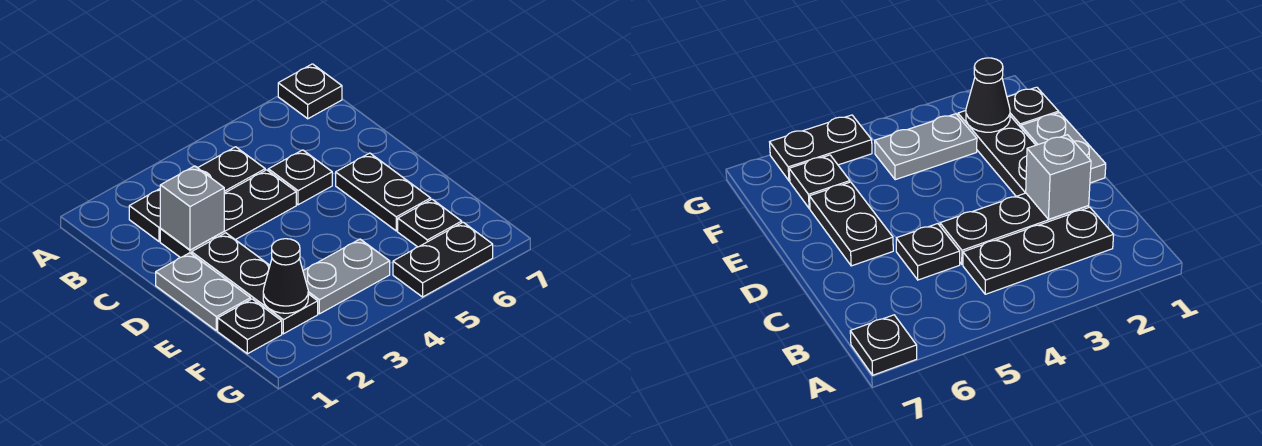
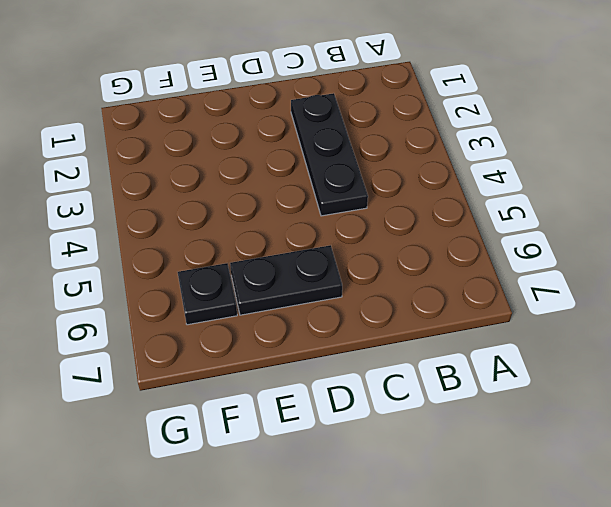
none -> black plate A7 level 1
none -> black plate B2:B4 level 1
none -> black plate C5 level 1

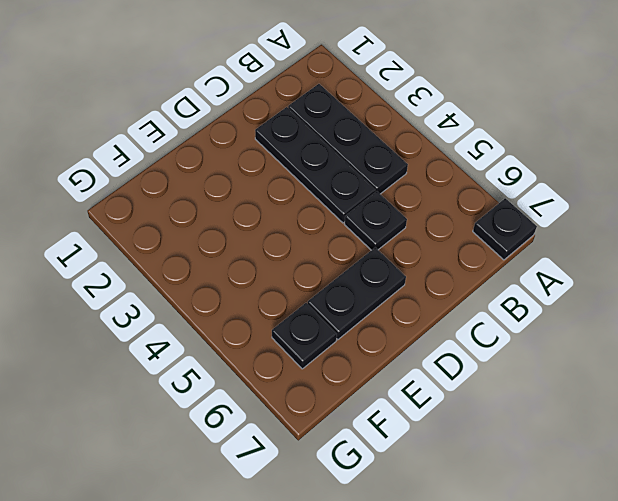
none -> grey plate D1:E1 level 1
none -> black plate D2:F2 level 1
none -> black plate F1 level 1

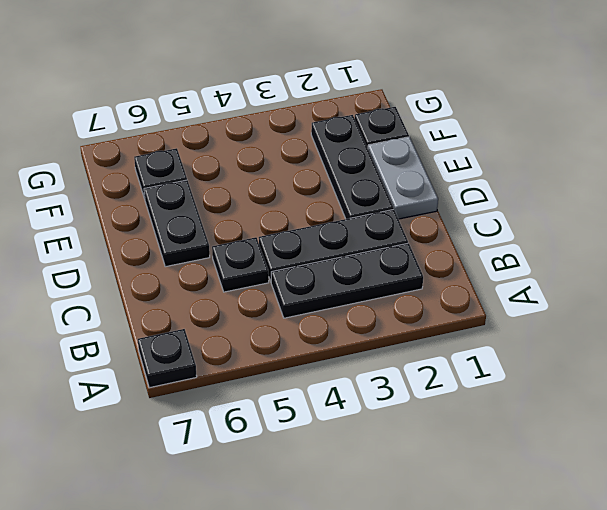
none -> grey plate F3:F4 level 1
none -> black plate G5:G6 level 1
none -> grey brick C2 level 2

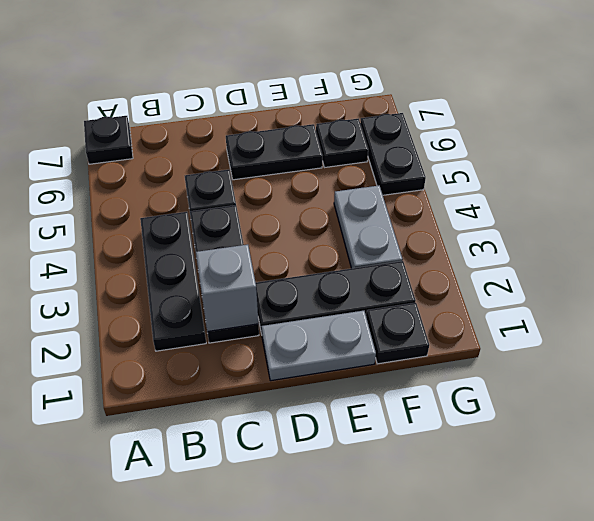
none -> black cone F2 level 2

